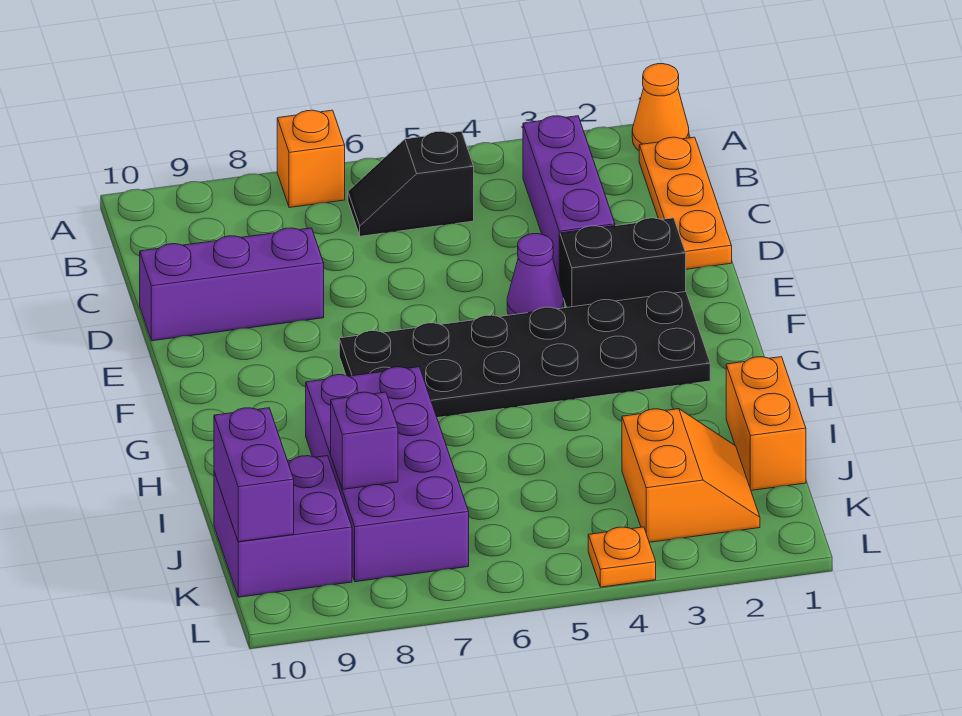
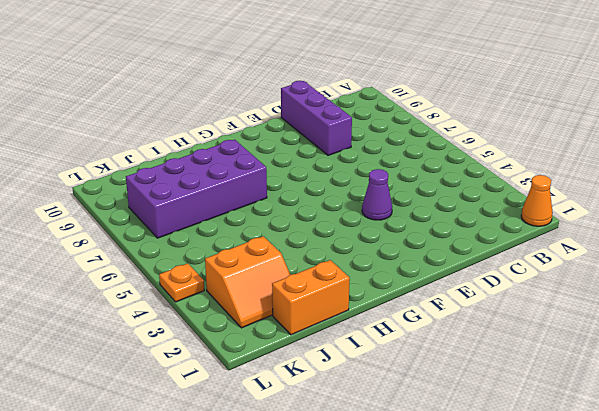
none -> orange brick A7 level 1
none -> orange plate B1:D1 level 1
none -> purple brick B3:D3 level 1

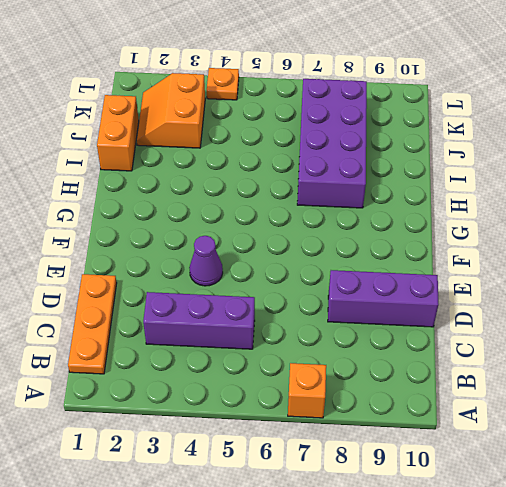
purple brick C3:C5 level 1 -> purple brick B3:D3 level 1
none -> orange cone A1 level 1
none -> black slope B5:B6 level 1 top 5
none -> black brick E2:E3 level 1

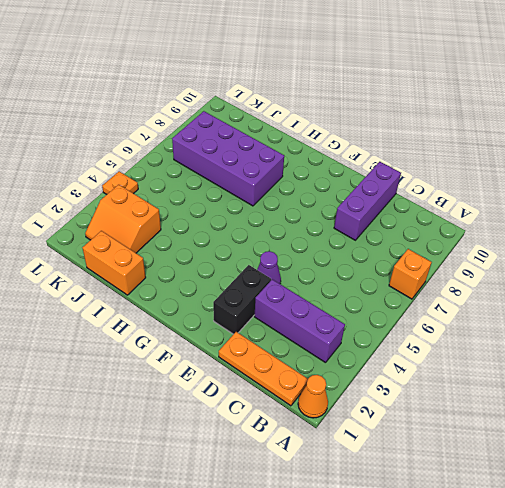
none -> black slope B5:B6 level 1 top 5
none -> black plate F2:G7 level 1
none -> purple brick J9:K10 level 1

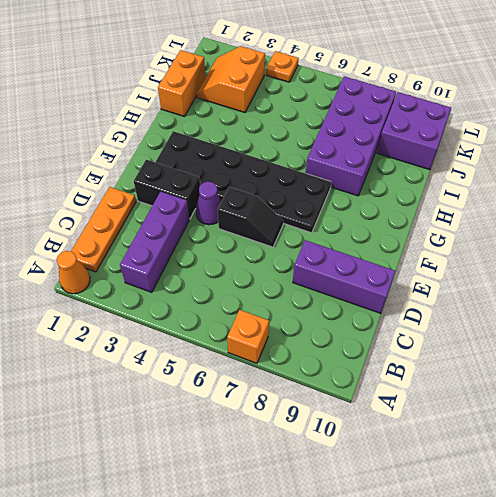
black slope E5:E6 level 1 top 5 -> black slope B5:B6 level 1 top 5
none -> purple brick J8 level 2
none -> purple brick J10:K10 level 2

